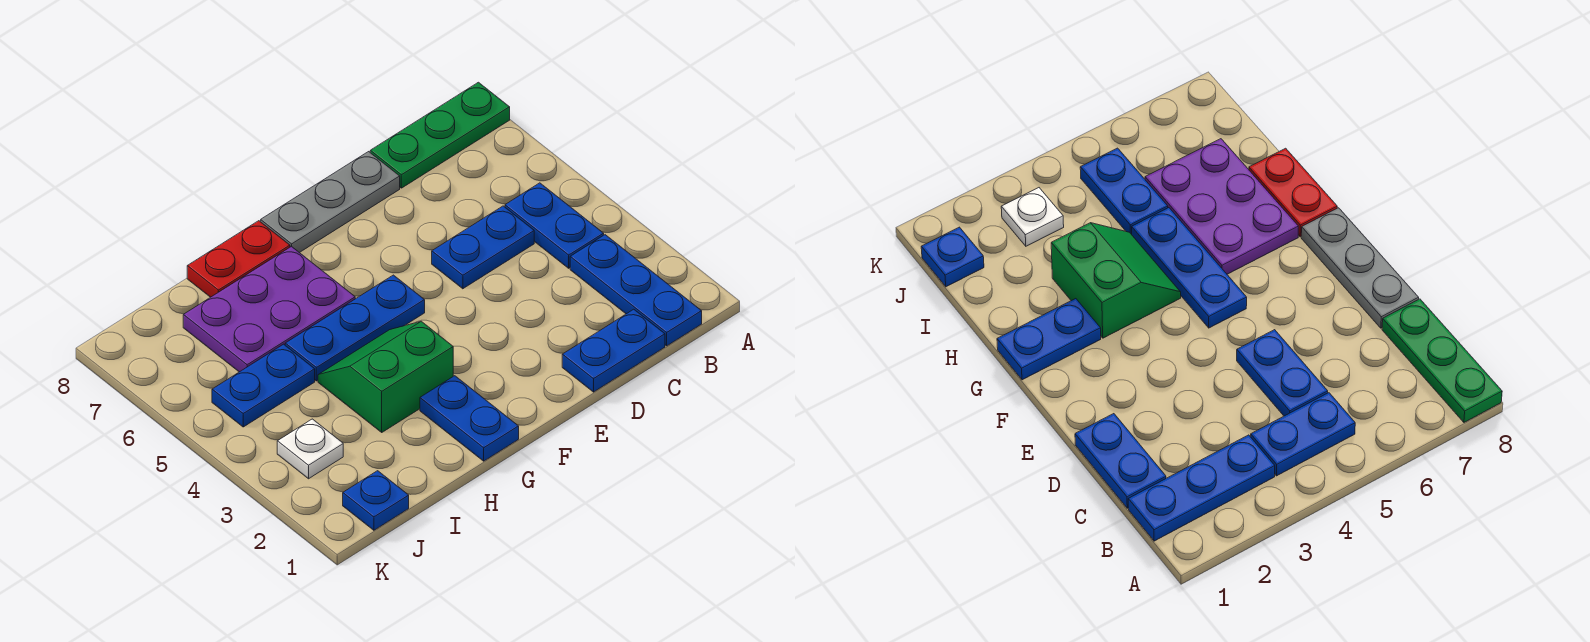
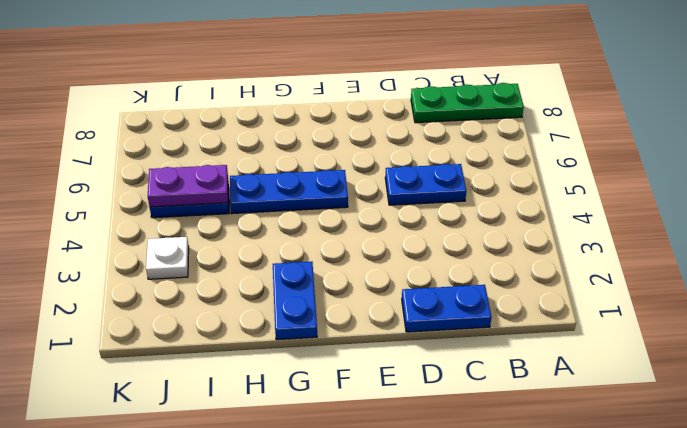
purple plate I5:J5 level 2 -> none
none -> blue plate B1:B3 level 1
none -> blue plate B4:B5 level 1
none -> grey plate D8:F8 level 1

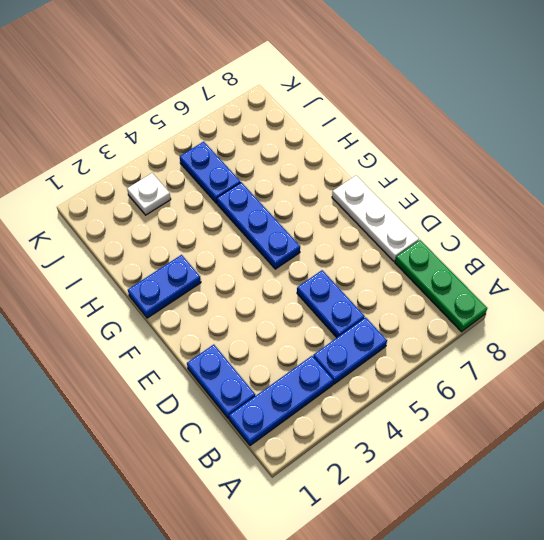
white plate D8:F8 level 1 -> grey plate D8:F8 level 1
none -> green slope G3:H4 level 1 top 3
none -> purple plate G6:I7 level 1
none -> red plate G8:H8 level 1

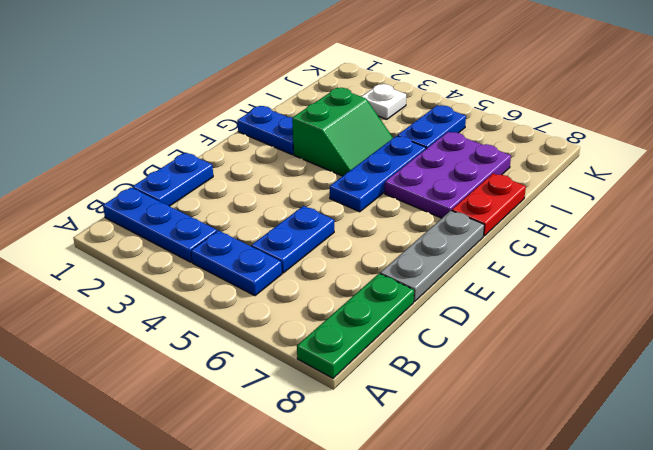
none -> blue plate J1 level 1

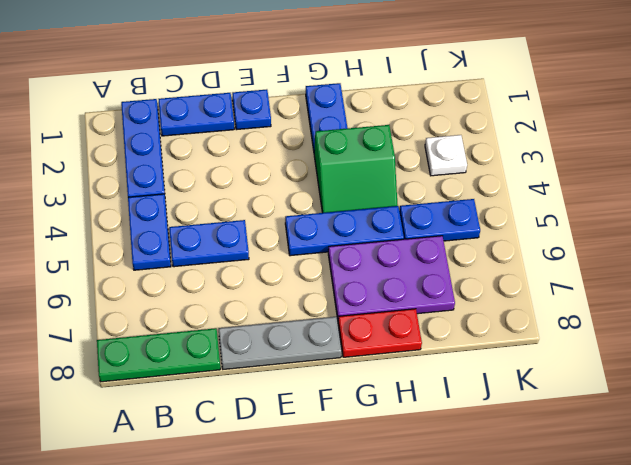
blue plate E1 level 1 -> blue plate J1 level 1

